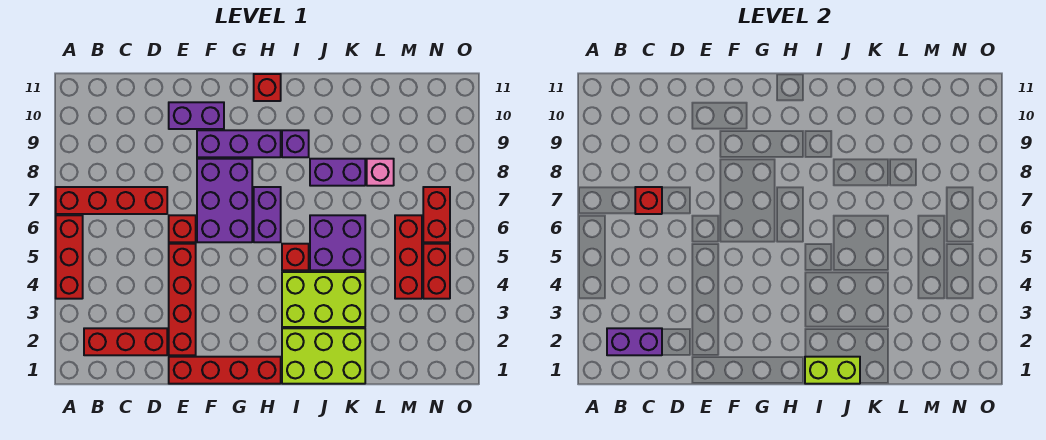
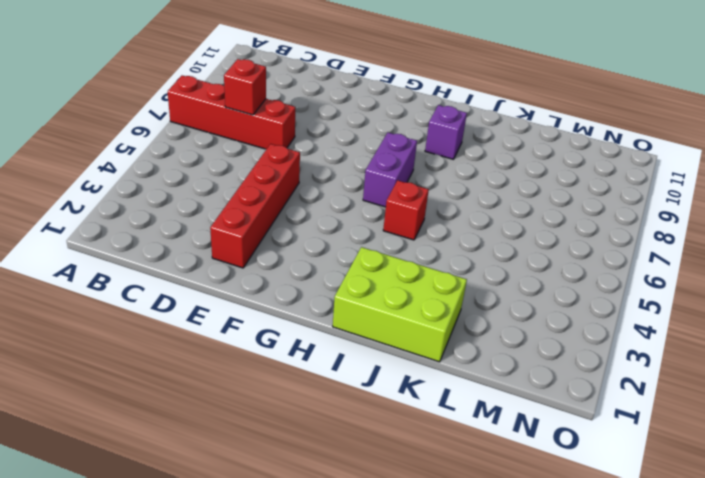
none -> red brick A4:A6 level 1
none -> red brick B2:D2 level 1
none -> red brick E1:H1 level 1

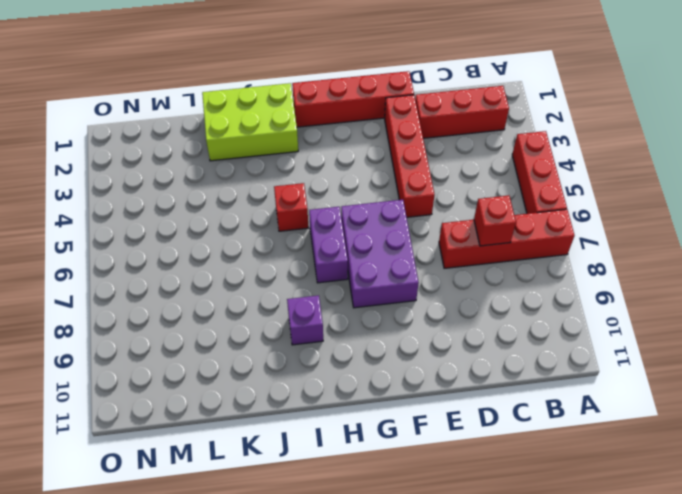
none -> red brick E6 level 1
none -> purple brick E10:F10 level 1
none -> purple brick F9:H9 level 1

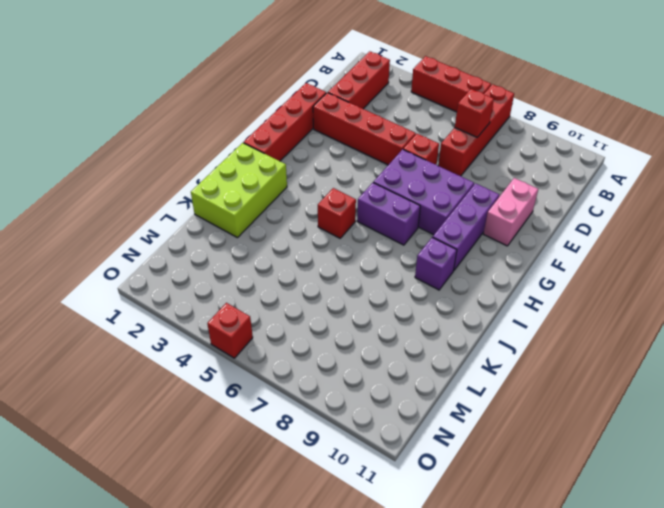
pink brick E10:F10 level 1 -> purple brick E10:F10 level 1
red brick O5 level 1 -> red brick H11 level 1
none -> lime brick I3:K4 level 1
none -> purple brick J5:K6 level 1
none -> purple brick J8:K8 level 1

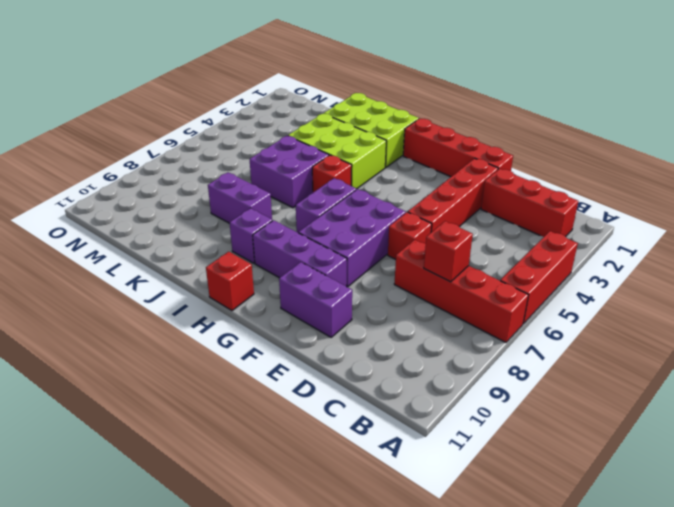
none -> pink brick L8 level 1
none -> red brick M4:M6 level 1
none -> red brick N4:N5 level 1

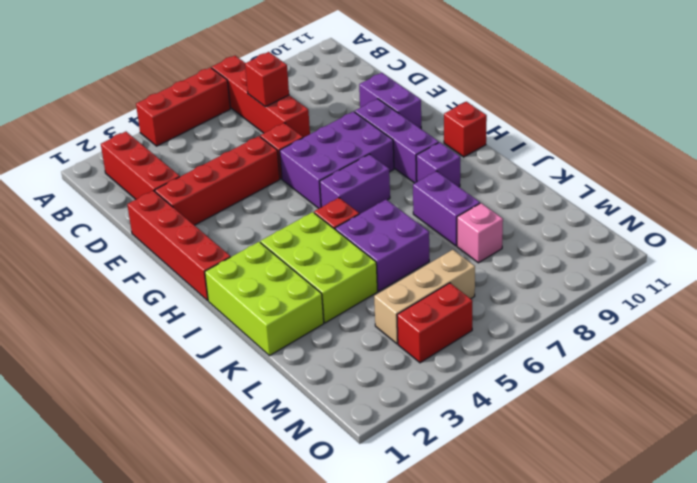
tan brick M4:M6 level 1 -> red brick M4:M6 level 1
none -> red brick N6:N7 level 1
none -> purple brick B2:C2 level 2
none -> lime brick I1:J1 level 2

